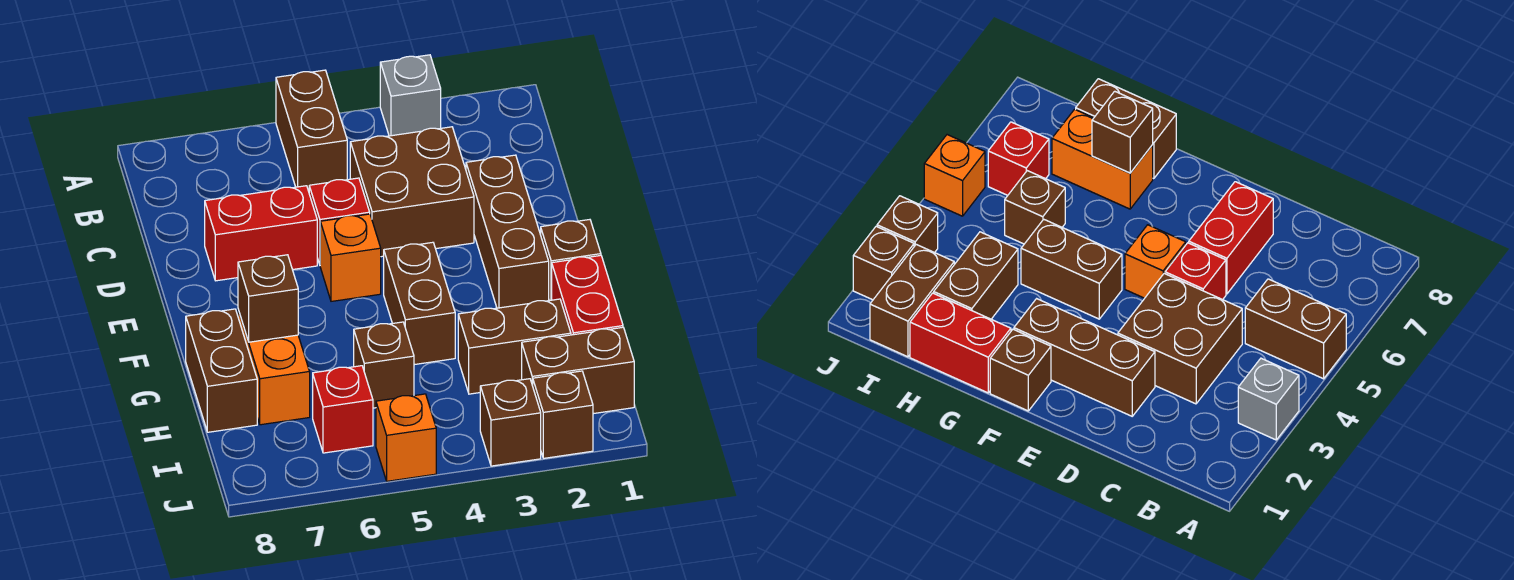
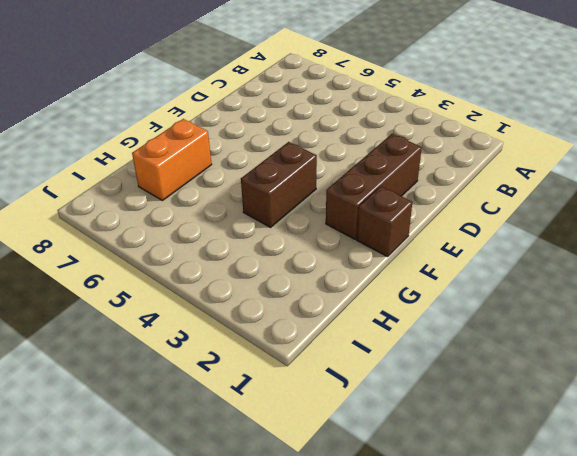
none -> grey brick A3 level 1
none -> brown brick A5:B5 level 1
none -> brown brick C3:D4 level 1

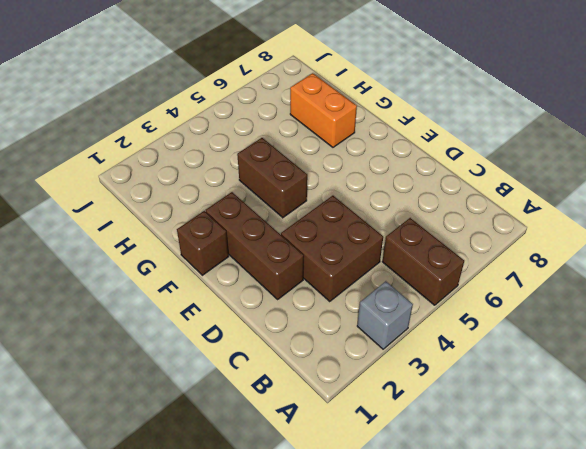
none -> red brick D5 level 1
none -> red brick D6:D7 level 1
none -> orange brick E5 level 1

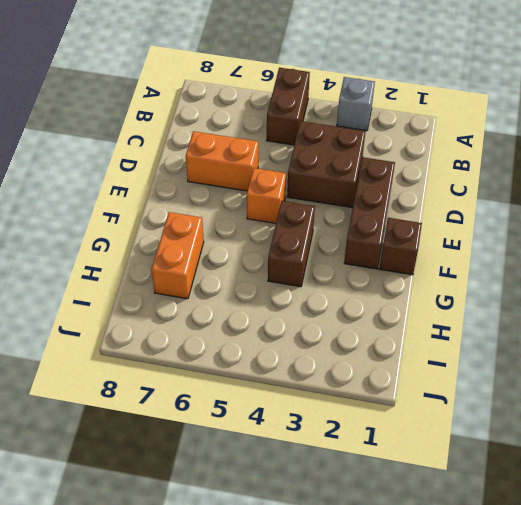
orange brick D6:D7 level 1 -> red brick D6:D7 level 1
none -> red brick D5 level 1
none -> red brick G1:H1 level 1
none -> brown brick G8:H8 level 1

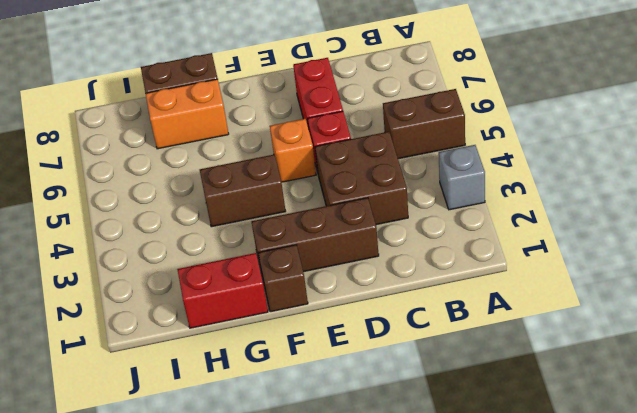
none -> brown brick H2:H3 level 1
none -> brown brick H5 level 1
none -> brown brick I1:I2 level 1

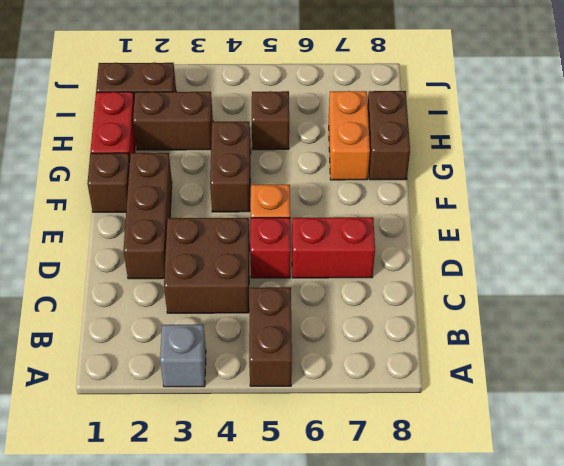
none -> red brick I6 level 1
none -> brown brick J2 level 1
none -> brown brick J3 level 1

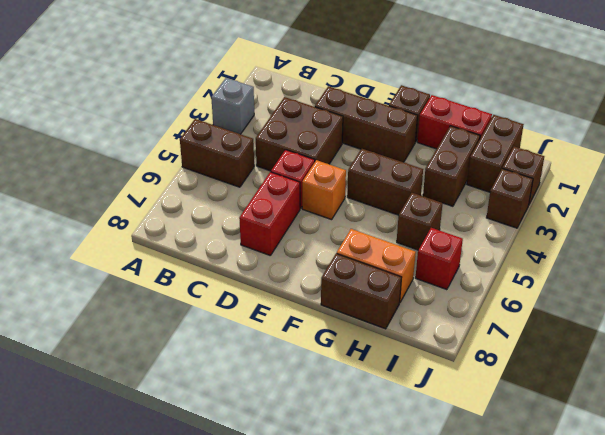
none -> orange brick J5 level 1
none -> brown brick G7 level 2

